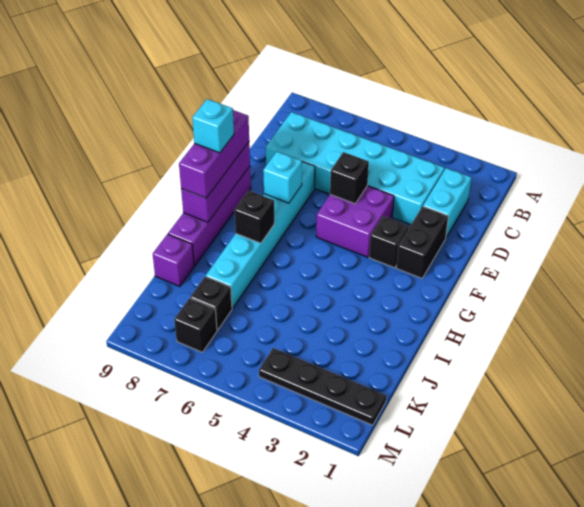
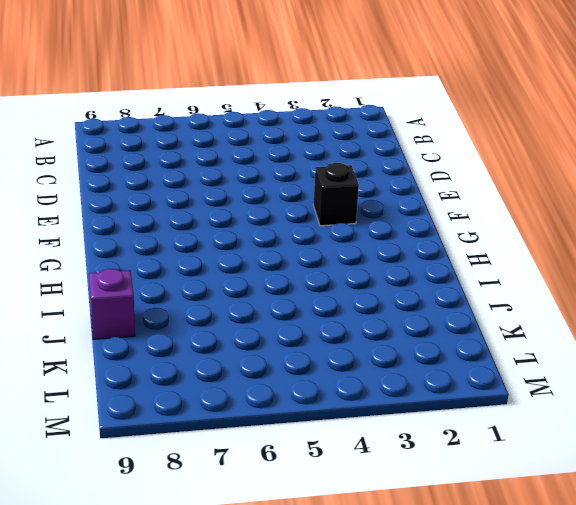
none -> cyan brick C2:D2 level 1
none -> cyan brick C3:D8 level 1
none -> black brick E2:F2 level 1

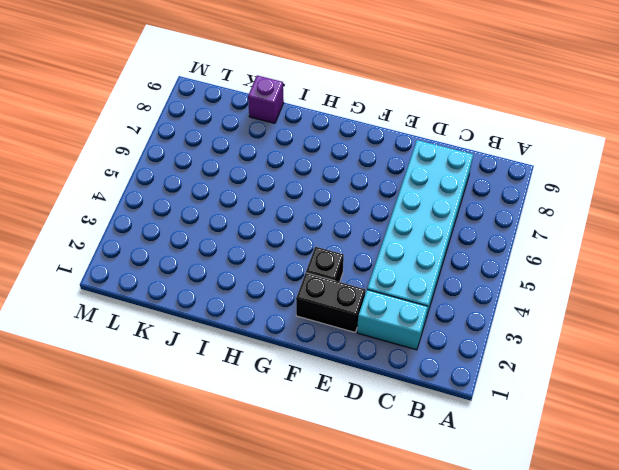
none -> purple brick E4:F5 level 1
none -> cyan brick E7:J7 level 1
none -> purple brick F9:I9 level 1

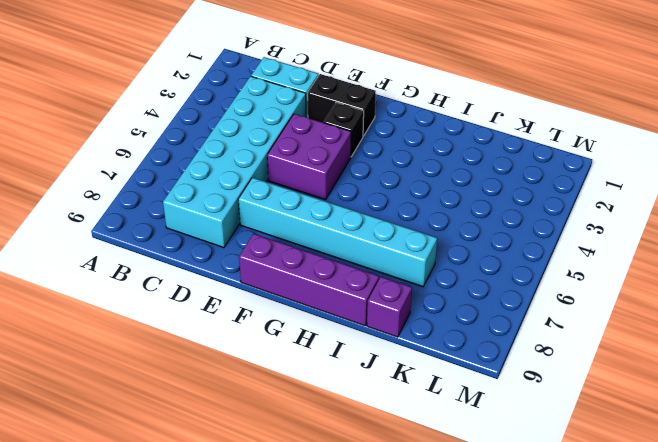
none -> black brick K7 level 1
none -> black plate L1:L4 level 1
none -> black brick L7 level 1

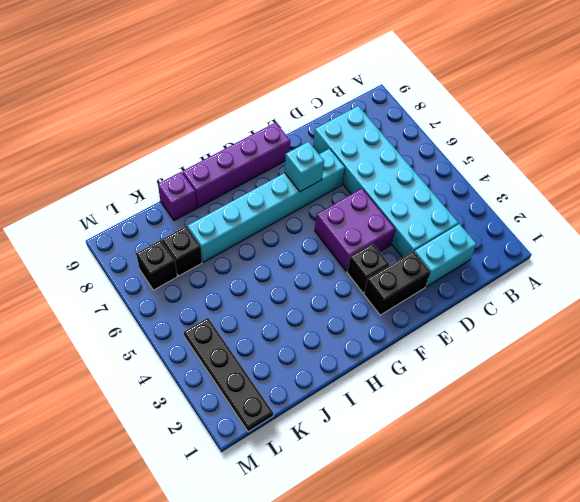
none -> black brick E5 level 2
none -> purple brick F9:H9 level 2
none -> black brick H7 level 2

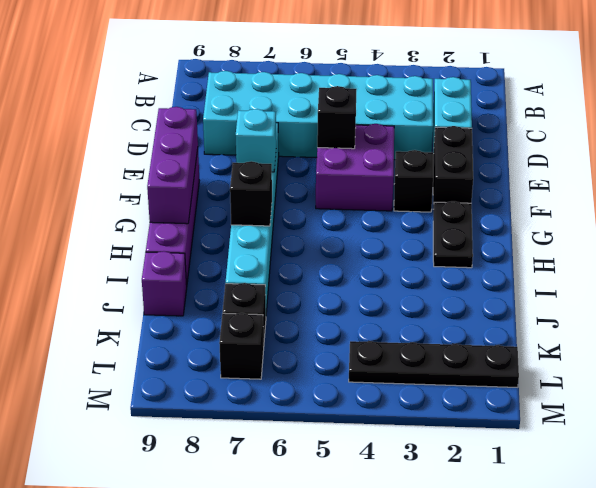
black plate G2:H2 level 1 -> none
none -> purple brick F9:H9 level 3
none -> cyan brick G9 level 4

